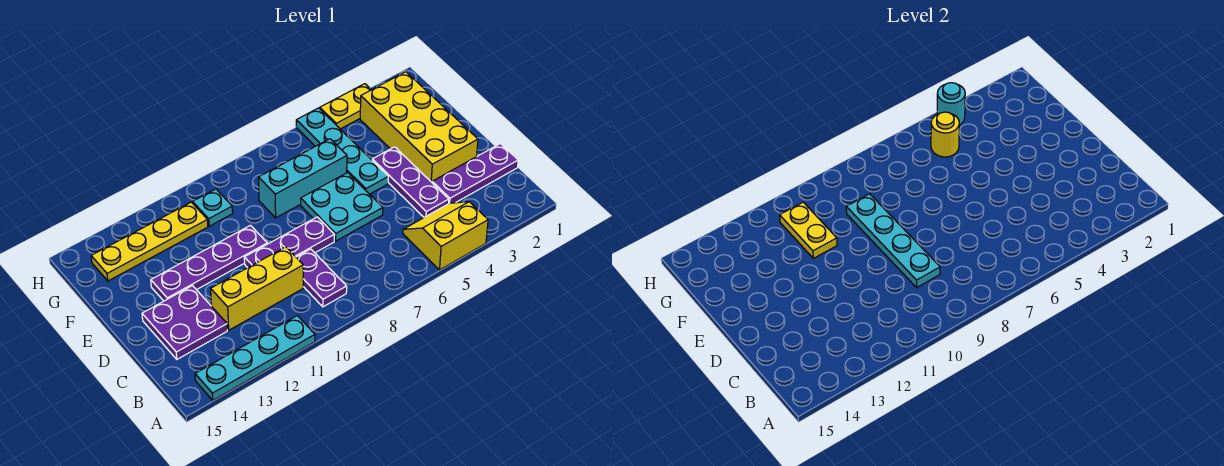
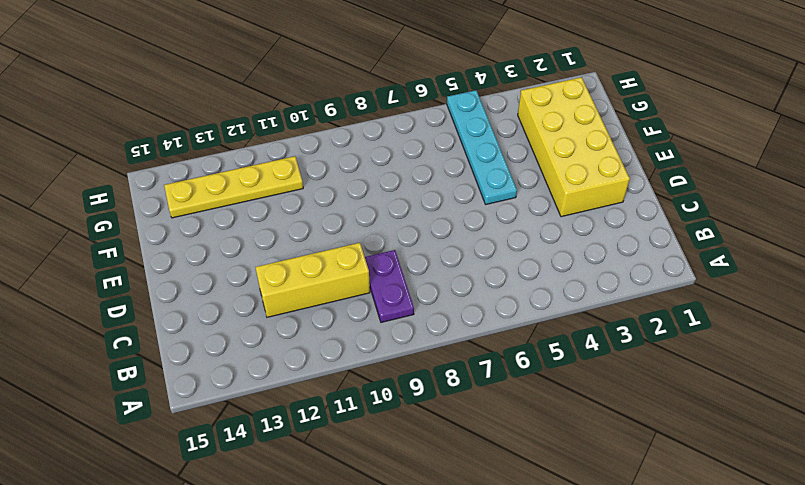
none -> yellow slope A4:B5 level 1 top A
none -> cyan plate A11:A14 level 1
none -> purple plate C1:C3 level 1

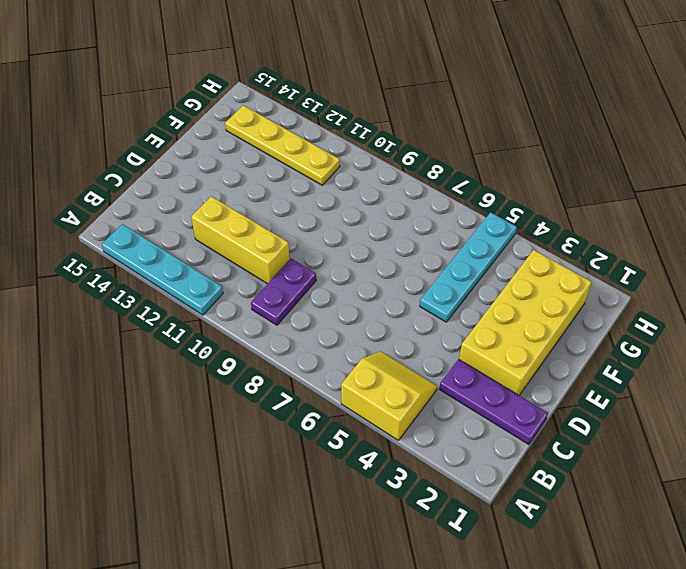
none -> purple plate C4:E4 level 1
none -> purple plate C13:D14 level 1
none -> cyan plate D6:E7 level 1

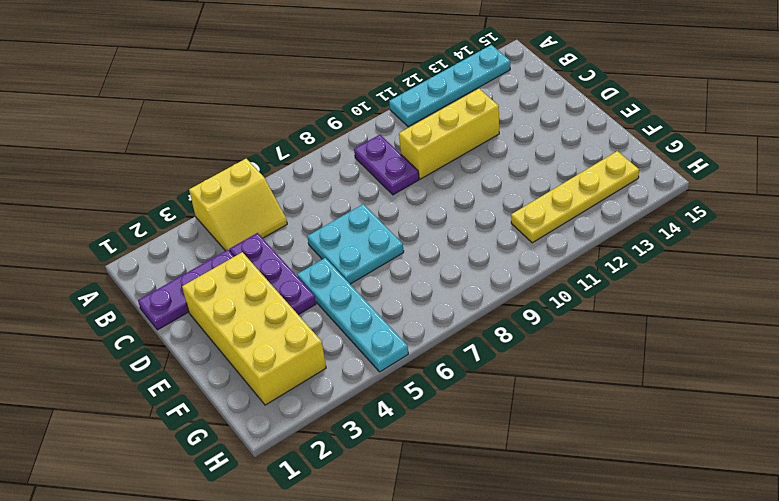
none -> purple plate C13:D14 level 1
none -> purple plate D8:D10 level 1
none -> purple plate E10:E13 level 1

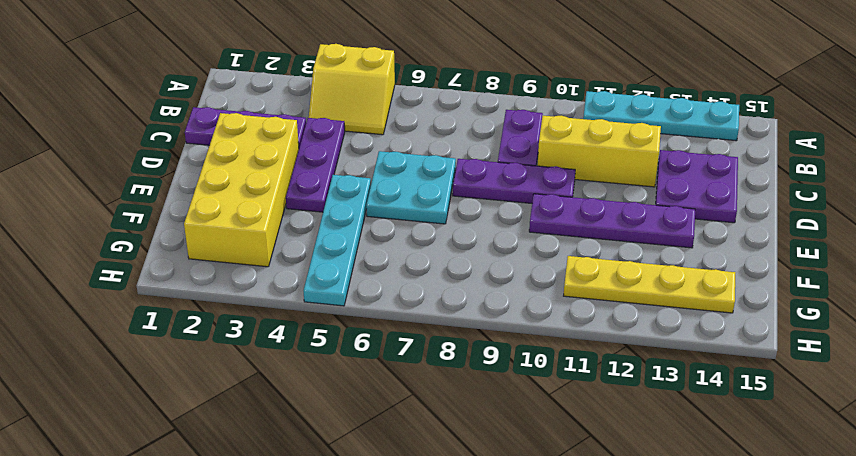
none -> cyan brick F6:F8 level 1
none -> cyan plate G10 level 1
none -> yellow plate H3:H4 level 1

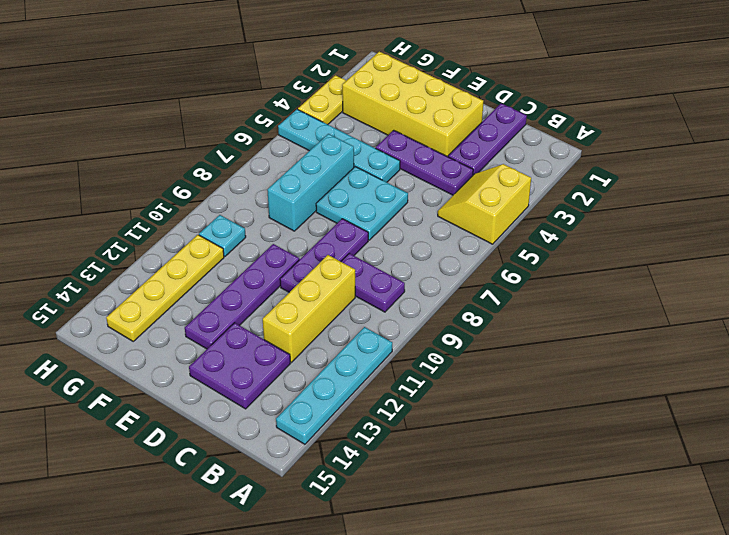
none -> cyan plate C9:F9 level 2
none -> yellow plate F11:G11 level 2
none -> yellow round brick G5 level 2

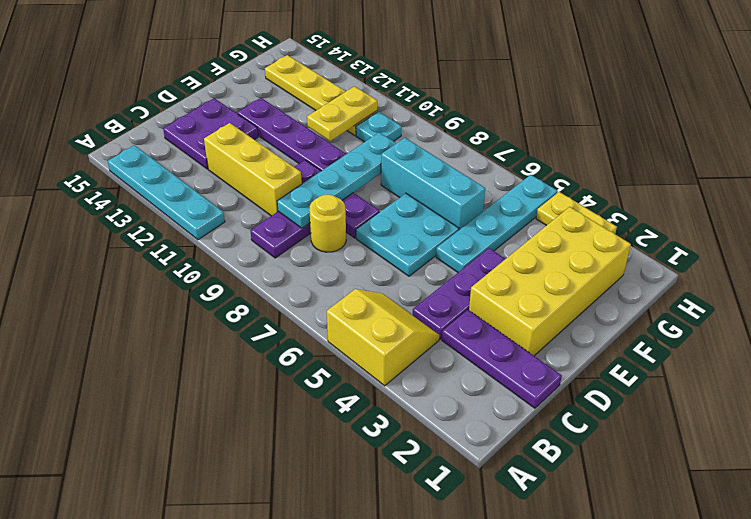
yellow round brick C8 level 1 -> yellow round brick G5 level 2
none -> cyan round brick H4 level 2

